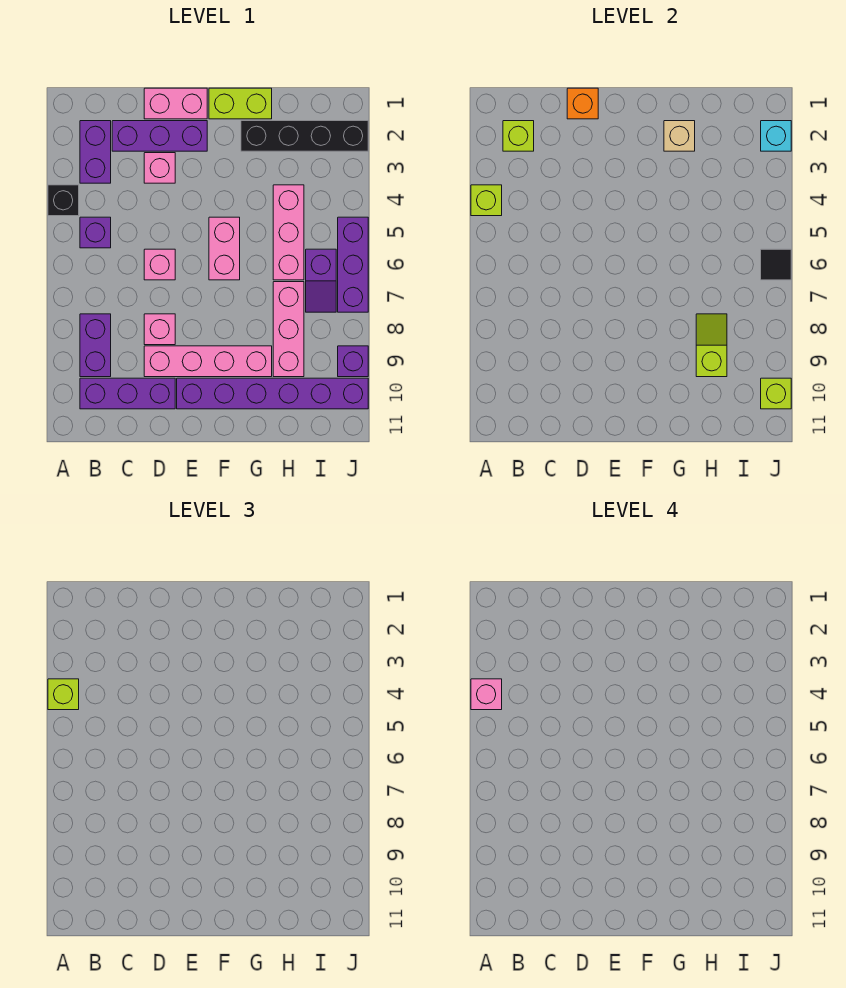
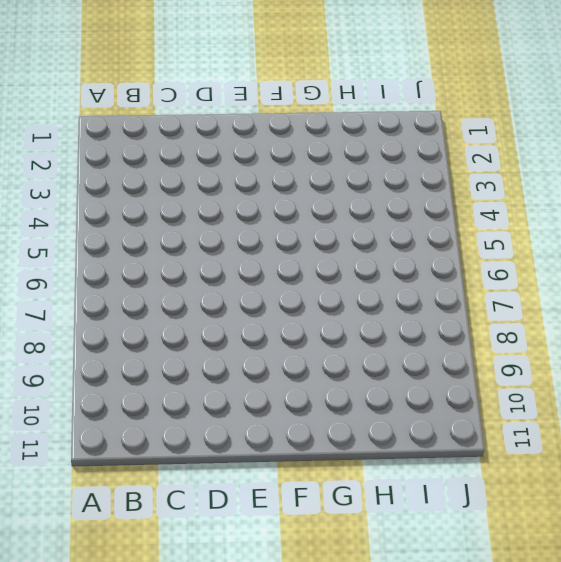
none -> black brick A4 level 1
none -> purple brick B2:B3 level 1
none -> purple brick B5 level 1
none -> purple brick B8:B9 level 1

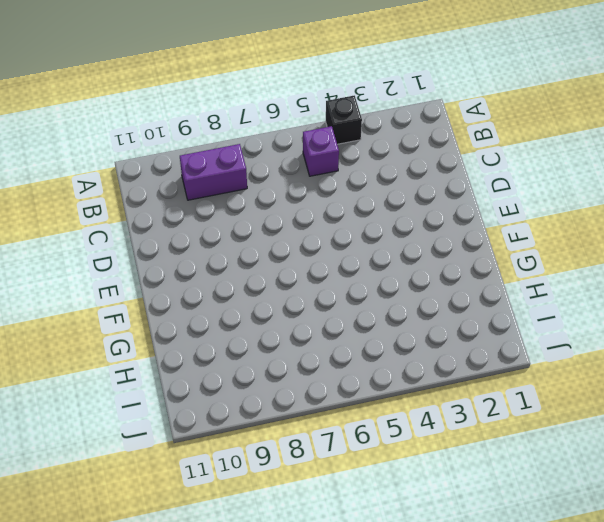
none -> purple brick B2:B3 level 1
none -> purple brick B10:D10 level 1
none -> purple brick C2:E2 level 1
none -> pink brick D1:E1 level 1

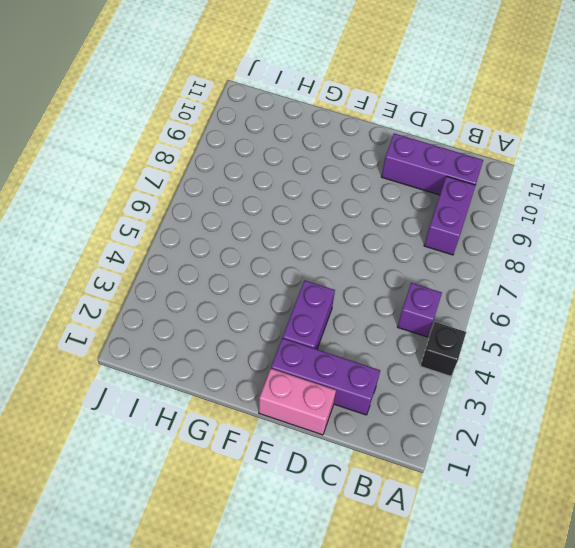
purple brick E3:E4 level 1 -> purple brick B2:B3 level 1
none -> pink brick D3 level 1
none -> pink brick D6 level 1
none -> pink brick D8 level 1
none -> pink brick D9:G9 level 1

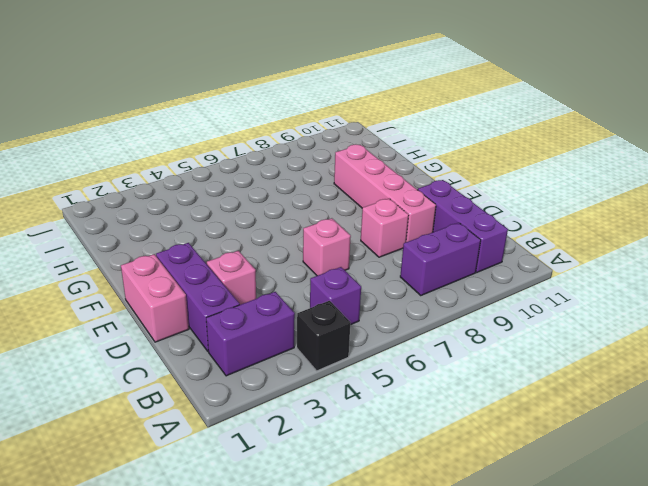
none -> purple brick E10:J10 level 1
none -> lime brick F1:G1 level 1
none -> pink brick F5:F6 level 1
none -> black brick G2:J2 level 1

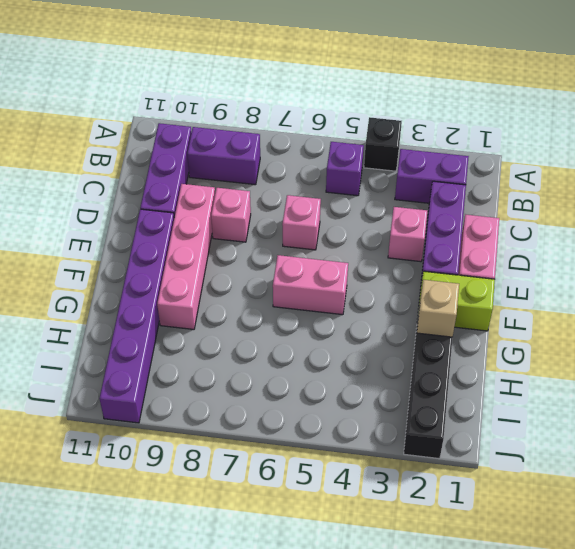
lime brick F1:F2 level 1 -> lime brick F1:G1 level 1
none -> pink brick H4:H6 level 1
none -> pink brick H7:H9 level 1
none -> purple slope I6:I7 level 1 top 6
none -> purple brick J5:J7 level 1

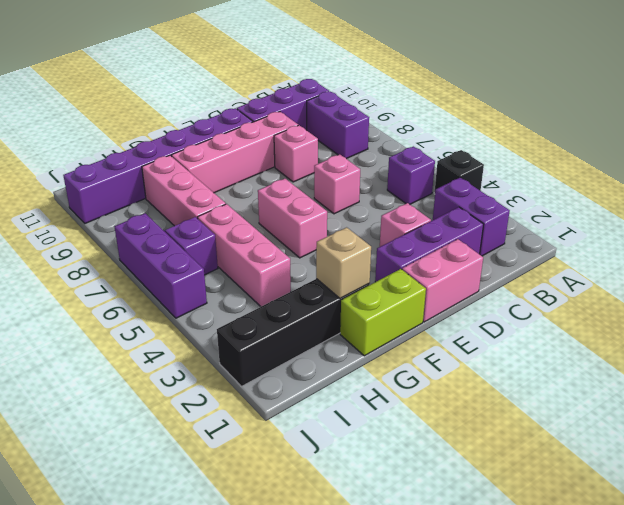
none -> purple brick J9 level 1
none -> lime brick A4 level 2
none -> lime brick B2 level 2
none -> orange brick D1 level 2

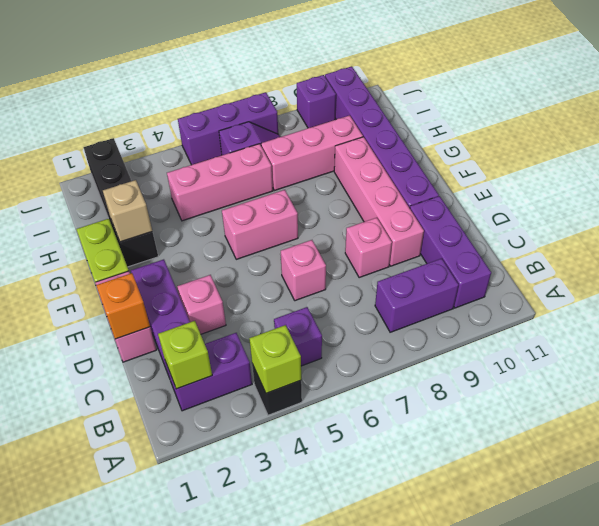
none -> lime slope H8:H9 level 2 top 9
none -> cyan brick J2 level 2
none -> black tile J6 level 2
none -> lime brick J10 level 2

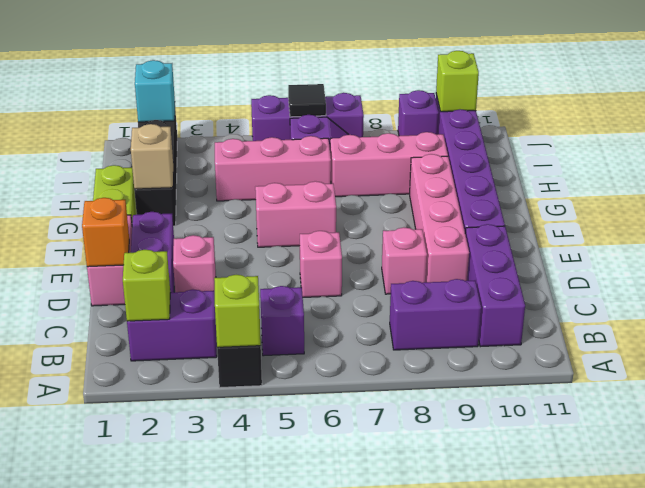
none -> lime slope H8:H9 level 2 top 9
none -> lime brick A4 level 3
none -> pink brick A4 level 4

